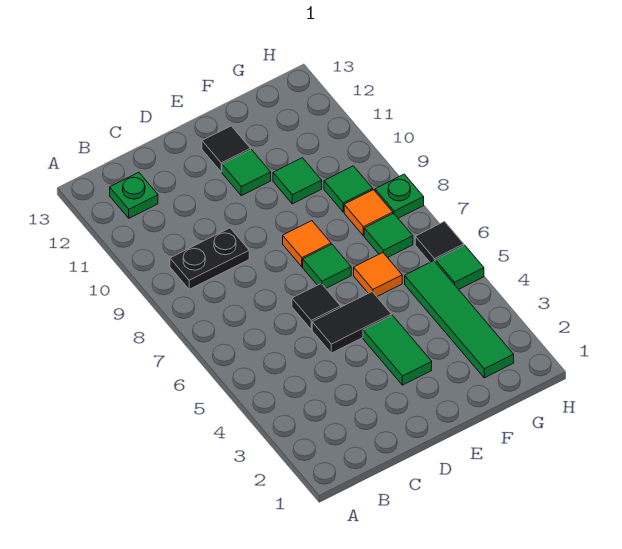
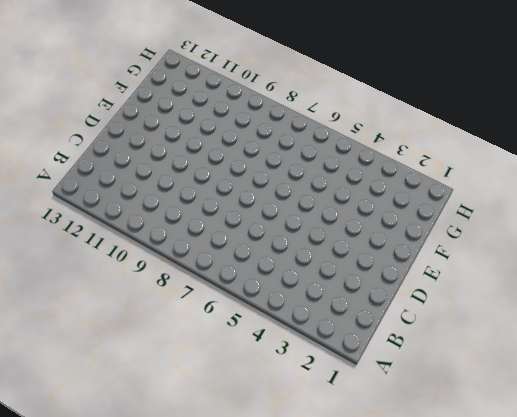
none -> black plate B9:C9 level 1
none -> green plate B12 level 1
none -> black tile D5:E5 level 1

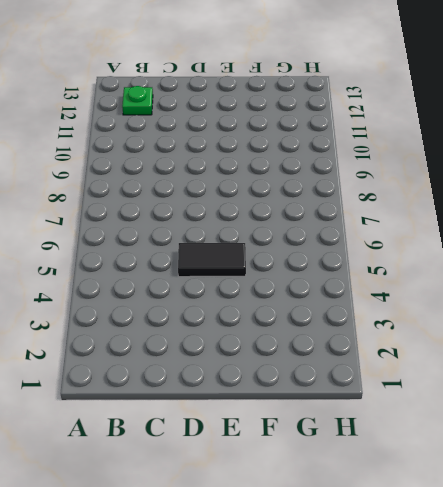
none -> black plate B9:C9 level 1
none -> black tile D6 level 1
none -> green tile E3:E4 level 1

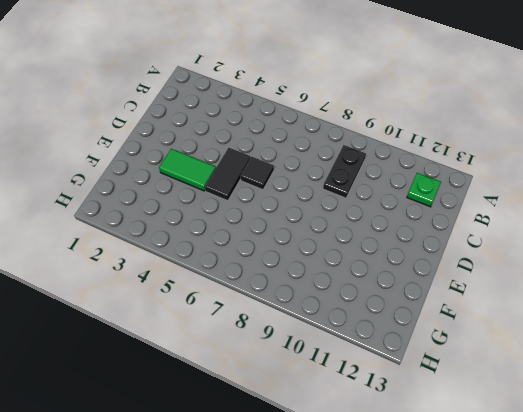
none -> green tile E7 level 1
none -> orange tile E8 level 1
none -> green tile E11 level 1

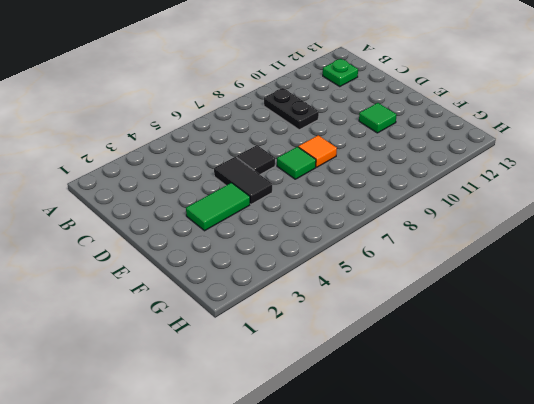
none -> black tile E12 level 1
none -> orange tile F6 level 1
none -> green tile F10 level 1

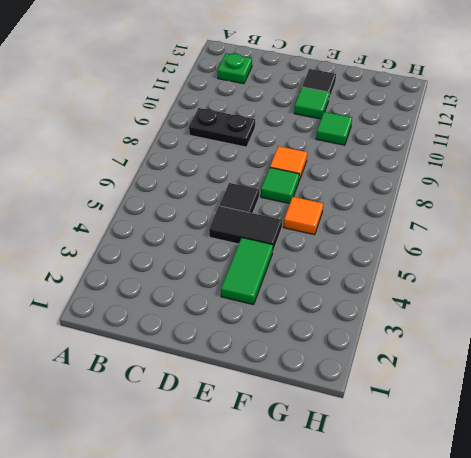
none -> green tile G2:G5 level 1
none -> green tile G7 level 1
none -> orange tile G8 level 1

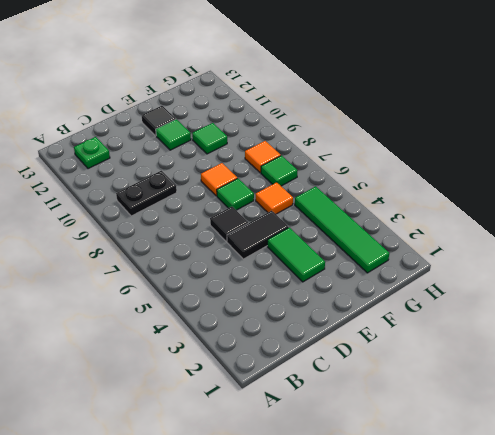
none -> green tile G9 level 1
none -> green tile H5 level 1
none -> black tile H6 level 1

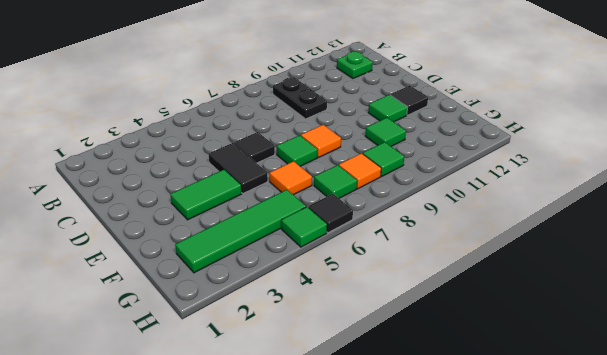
none -> green plate H8 level 1

